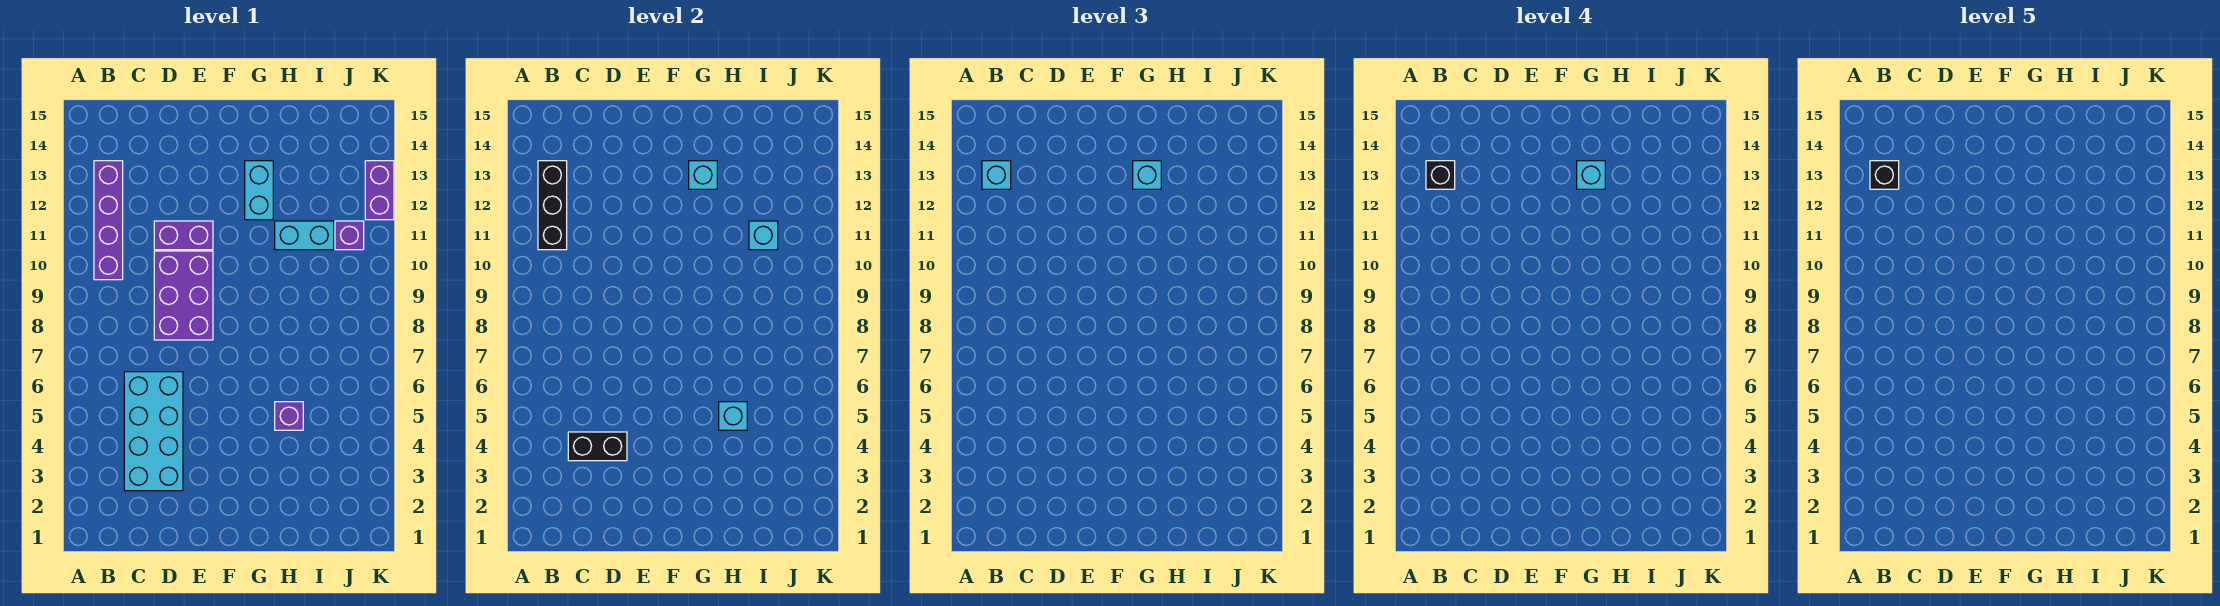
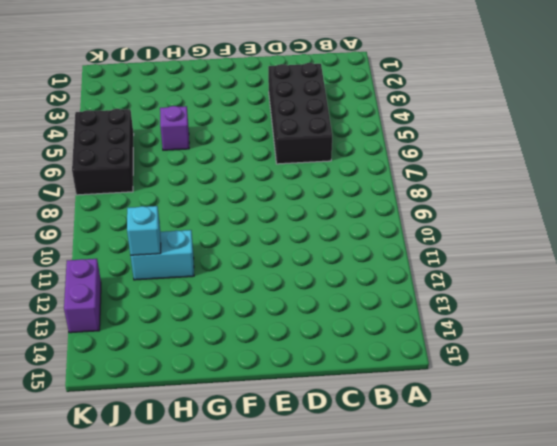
black brick C3:D6 level 1 -> cyan brick C3:D6 level 1
black brick J5:K7 level 1 -> none
none -> purple brick B10:B13 level 1
none -> purple brick D8:E10 level 1
none -> purple brick D11:E11 level 1

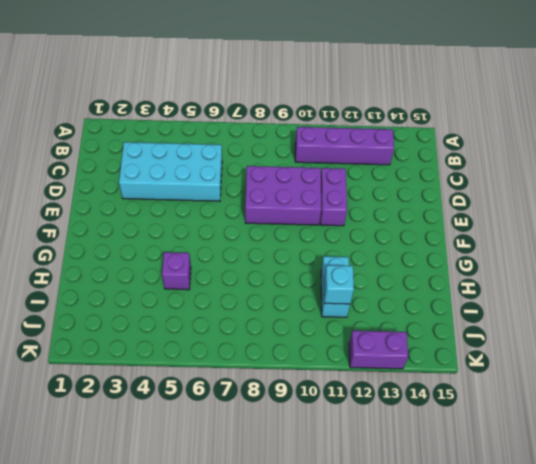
none -> cyan brick G12:G13 level 1
none -> purple brick J11 level 1
none -> black brick B11:B13 level 2

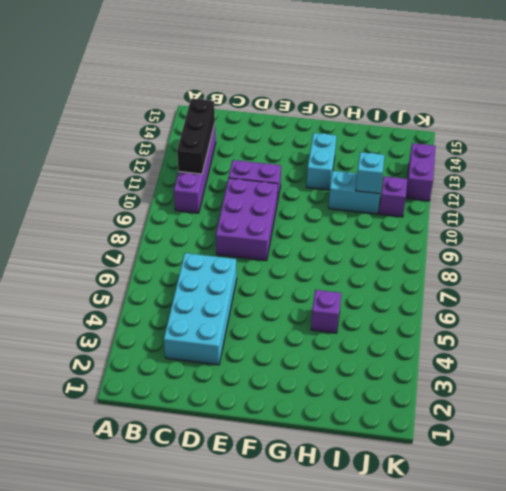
none -> black brick C4:D4 level 2
none -> cyan brick G13 level 2
none -> cyan brick H5 level 2

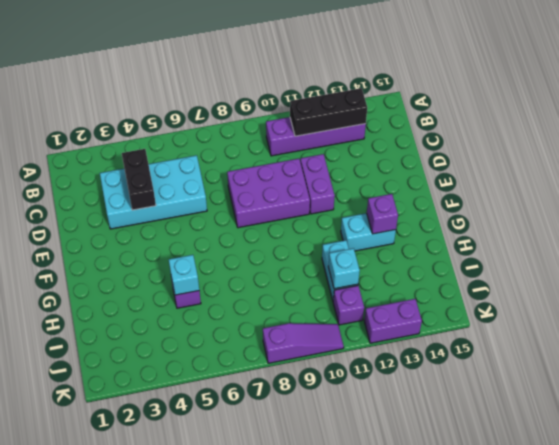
purple brick G13 level 2 -> cyan brick G13 level 2
purple slope K8:K10 level 1 top 8 -> none
none -> cyan brick B13 level 3
none -> cyan brick G13 level 3
none -> black brick B13 level 4

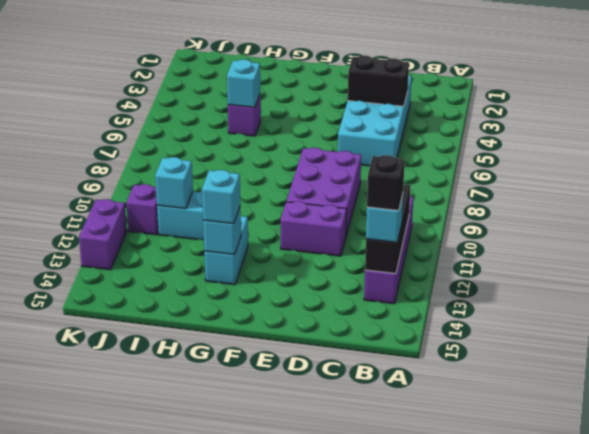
none -> cyan brick G13 level 4
none -> black brick B13 level 5

